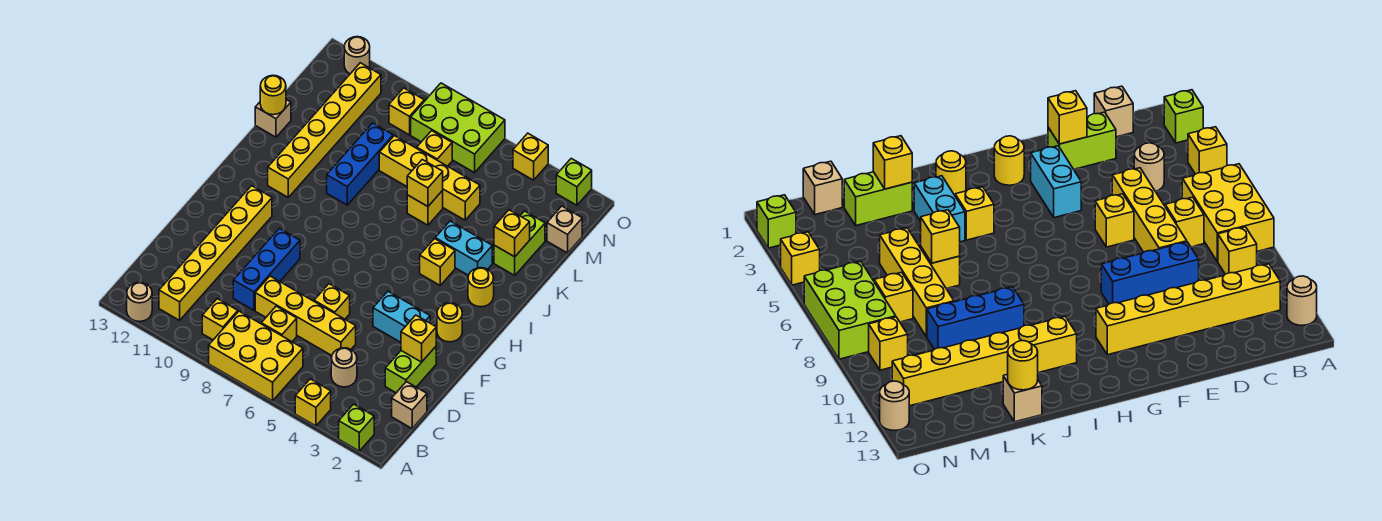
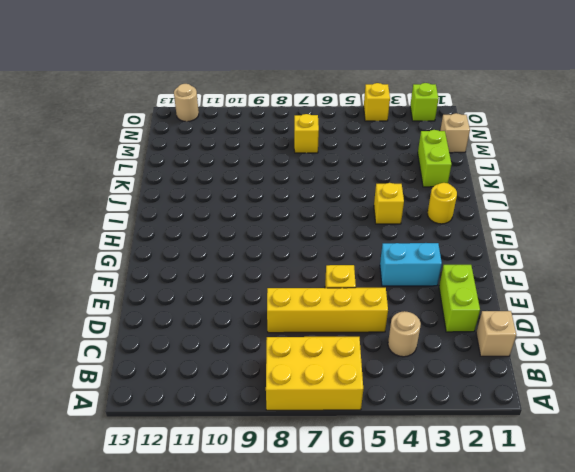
none -> lime brick A2 level 1
none -> yellow brick A4 level 1
none -> tan round brick A12 level 1
none -> yellow brick B9 level 1

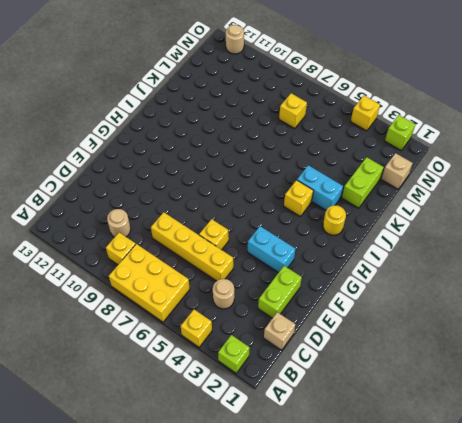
tan round brick C10 level 1 -> tan round brick A12 level 1
none -> yellow brick B11:G11 level 1
none -> yellow brick C7 level 1
none -> blue brick D9:F9 level 1
none -> yellow round brick G2 level 1

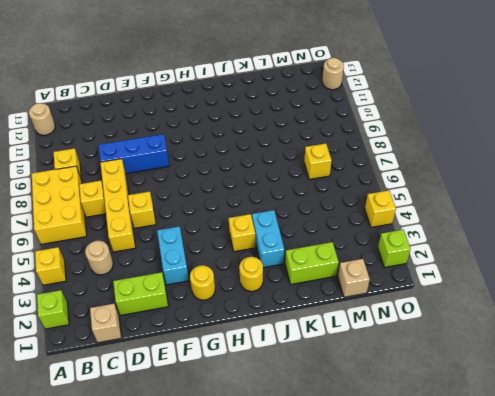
none -> yellow brick B11:G11 level 1
none -> yellow brick I11:N11 level 1
none -> blue brick J9:L9 level 1
none -> yellow brick K6 level 1

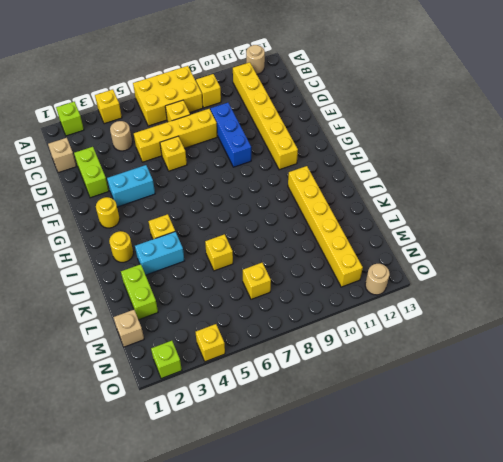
none -> blue brick J9:L9 level 1
none -> tan brick K13 level 1
none -> yellow brick L5:L8 level 1
none -> lime brick N6:O8 level 1

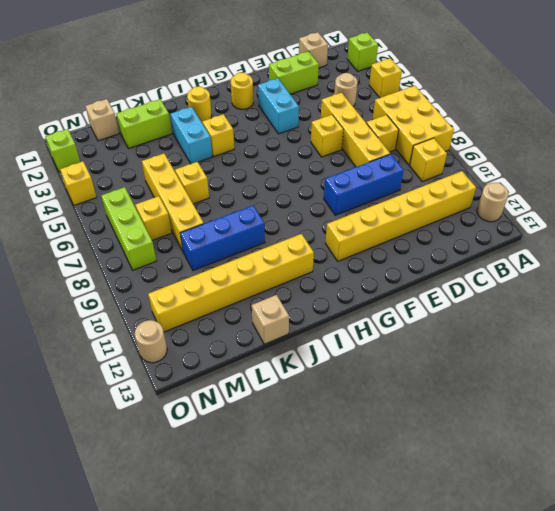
lime brick N6:N8 level 1 -> lime brick N6:O8 level 1
none -> yellow brick N9 level 1
none -> yellow brick E2 level 2
none -> yellow brick K2 level 2
none -> yellow brick K6 level 2

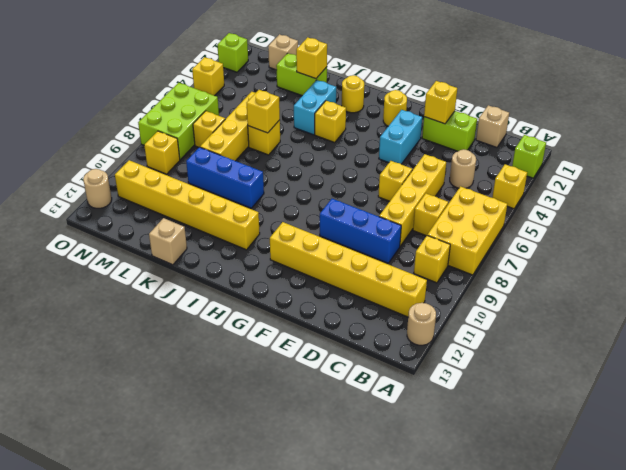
none -> yellow round brick K13 level 2

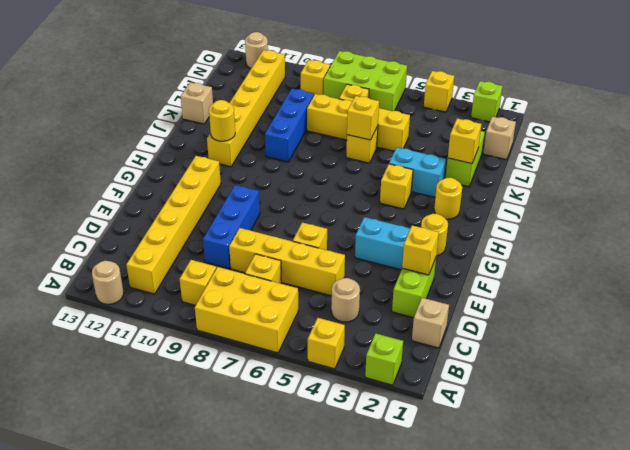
yellow round brick I11 level 2 -> yellow round brick K13 level 2

